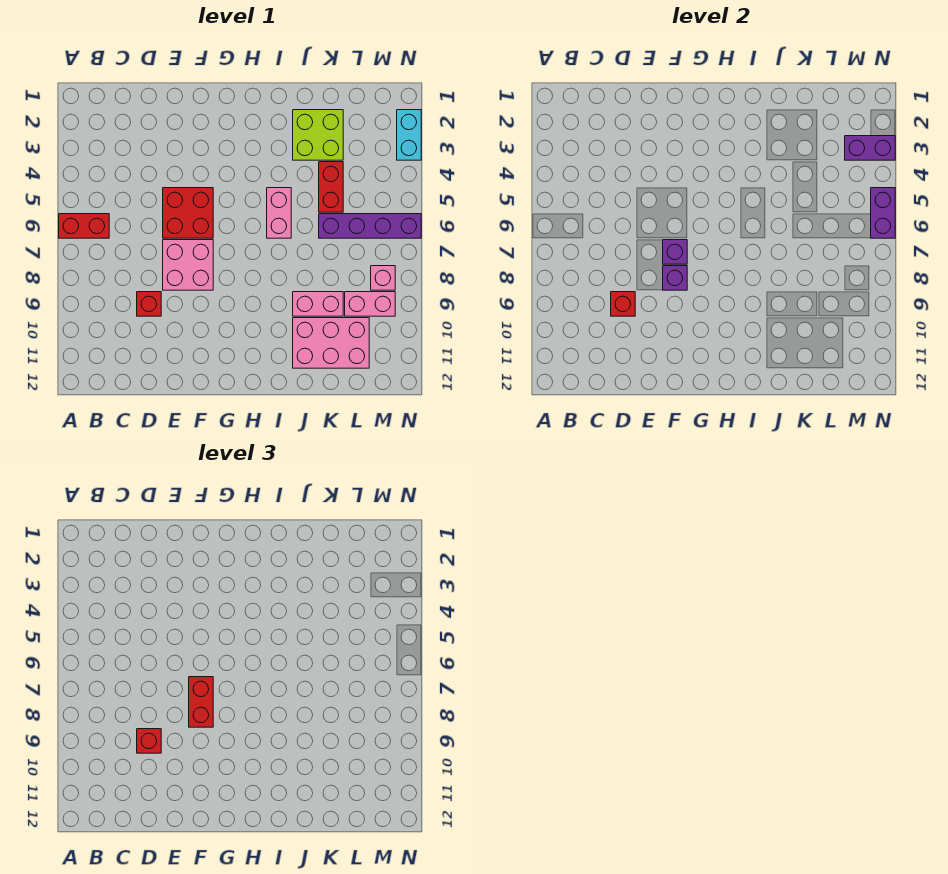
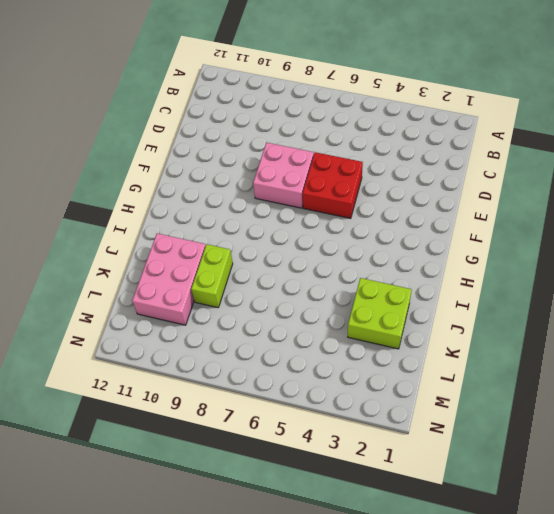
lime brick J9:K9 level 1 -> pink brick J9:K9 level 1
none -> red brick A6:B6 level 1
none -> red brick D9 level 1
none -> pink brick I5:I6 level 1

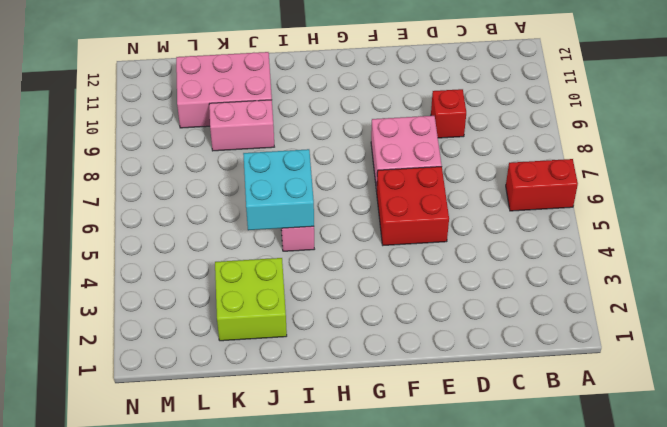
cyan brick I5:J6 level 2 -> none
none -> red brick K4:K5 level 1
none -> purple brick K6:N6 level 1
none -> pink brick L9:M9 level 1

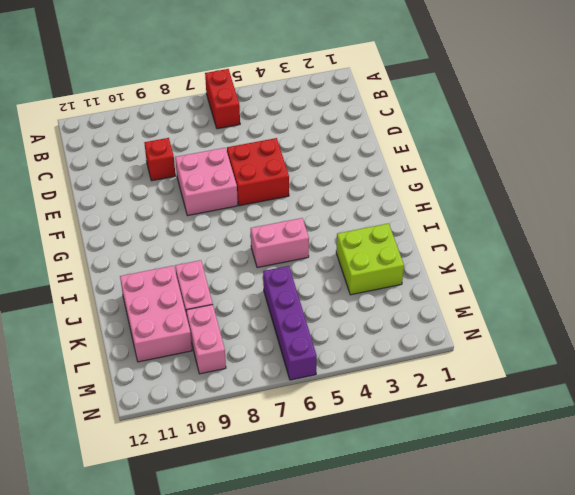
none -> red brick K4:K5 level 1
none -> pink brick M8 level 1
none -> cyan brick N2:N3 level 1

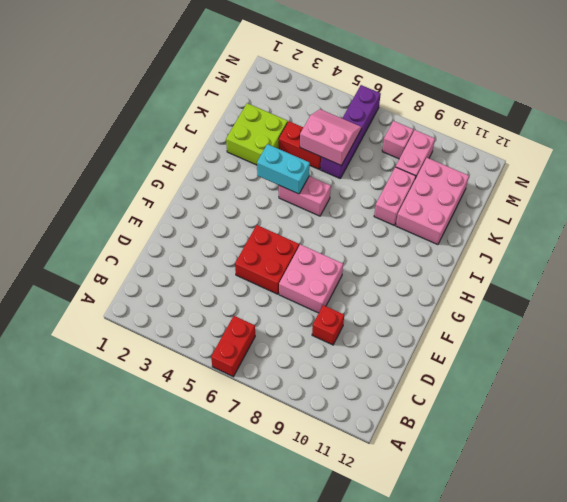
cyan brick I4:I5 level 2 -> cyan brick N2:N3 level 1
pink slope K5:L6 level 2 top K -> none
none -> red brick D9 level 2
none -> purple brick F7 level 2
none -> purple brick F8 level 2

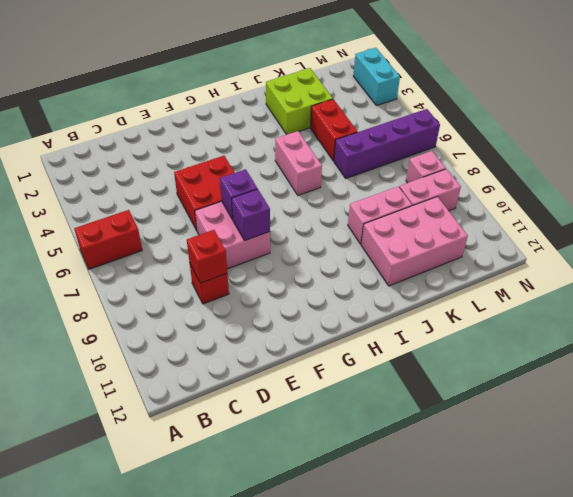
none -> purple brick M3:N3 level 2
none -> purple brick N5:N6 level 2
none -> red brick D9 level 3

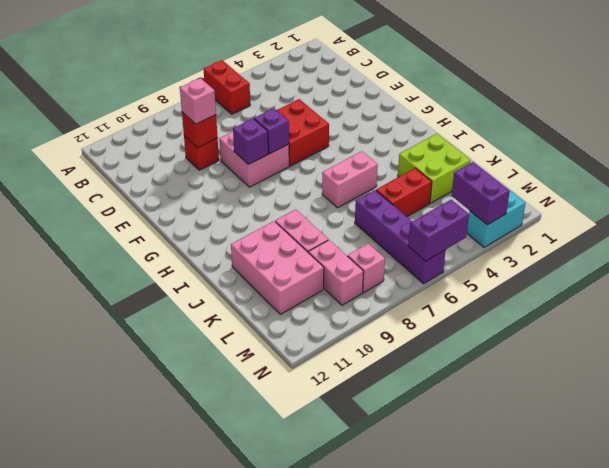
pink brick D9 level 3 -> red brick D9 level 3
none -> red brick F7:F8 level 3

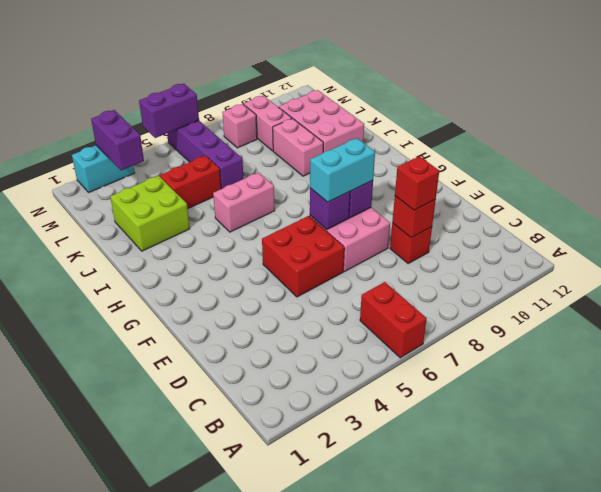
cyan brick F7:F8 level 3 -> red brick F7:F8 level 3

